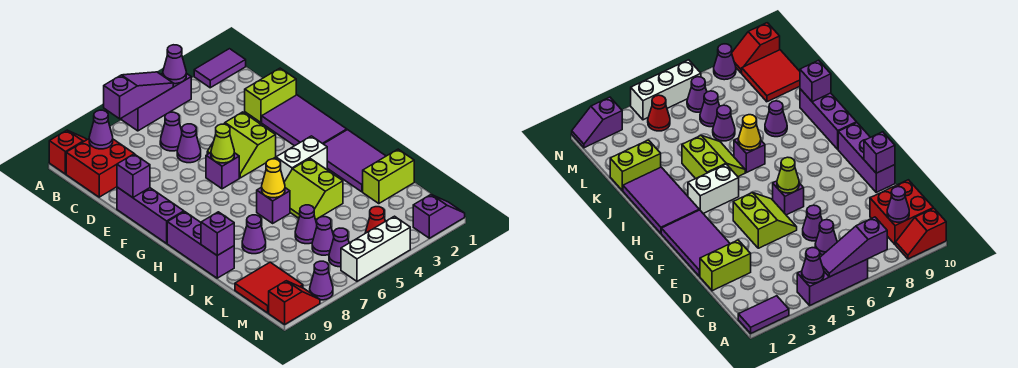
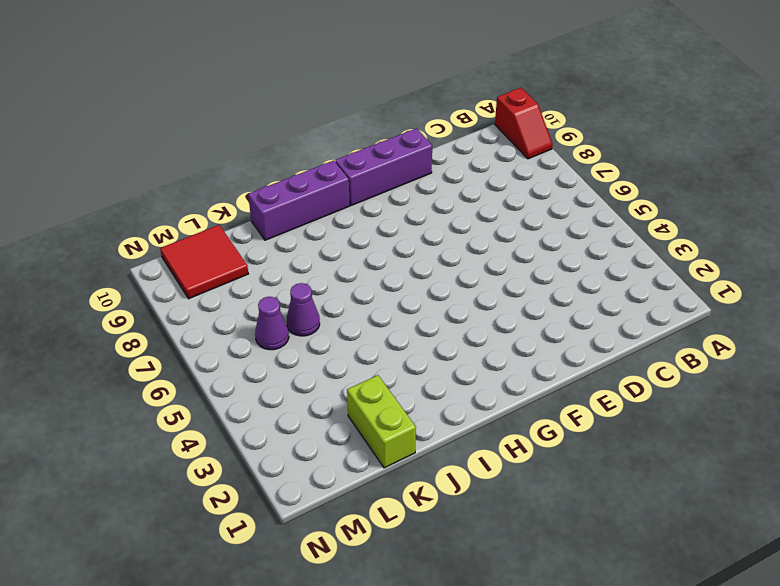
none -> purple tile A1:A2 level 1
none -> purple brick A4:A6 level 1
none -> red brick B9:C10 level 1
none -> purple cone C6 level 1

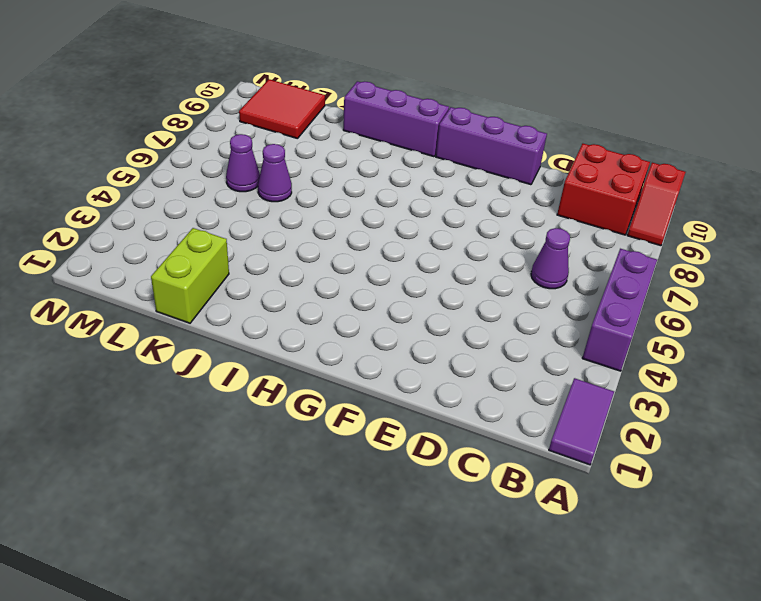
none -> lime brick D1:D2 level 1
none -> purple cone D6 level 1
none -> purple tile E1:G2 level 1
none -> lime slope E4:F5 level 1 top 4

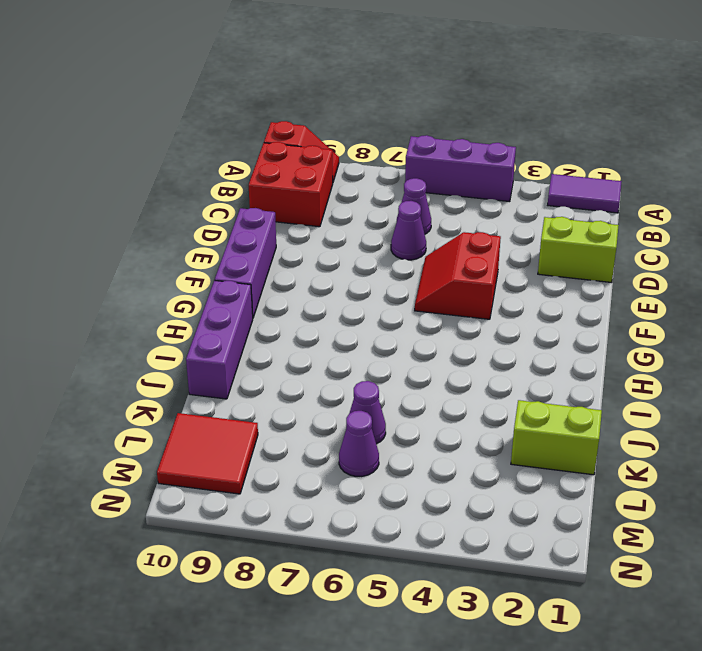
red slope E4:F5 level 1 top 4 -> lime slope E4:F5 level 1 top 4
none -> purple tile E1:G2 level 1
none -> purple brick F6 level 1
none -> purple tile H1:J2 level 1
none -> white brick H3:H4 level 1

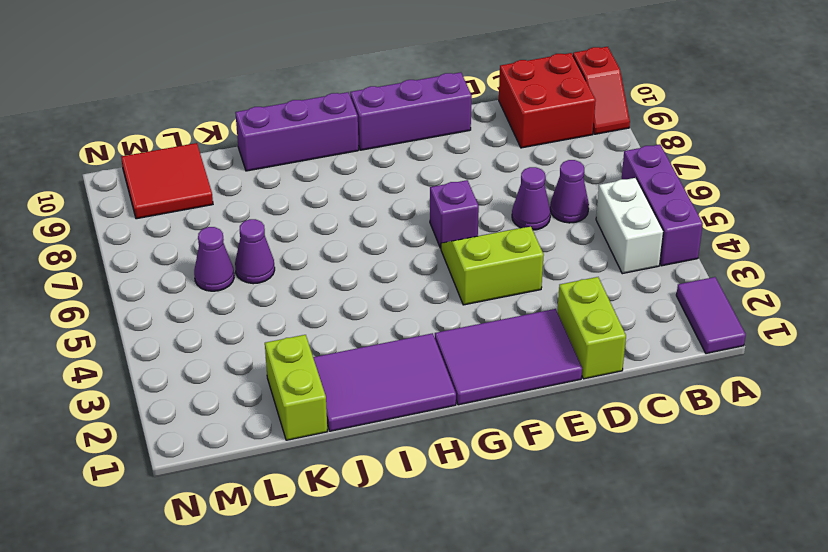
white brick B4:B5 level 1 -> white brick H3:H4 level 1
none -> lime slope I4:J5 level 1 top 4
none -> purple brick I6 level 1
none -> purple cone J8 level 1
none -> red cone M4 level 1

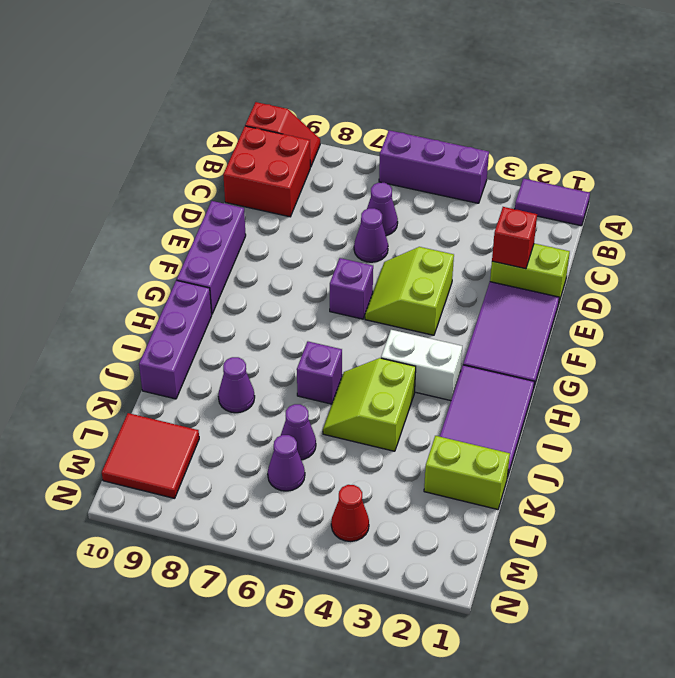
red brick D2 level 2 -> none
none -> purple cone M6 level 1
none -> purple slope N1:N2 level 1 top 2
none -> white brick N4:N6 level 1
none -> purple cone N8 level 1

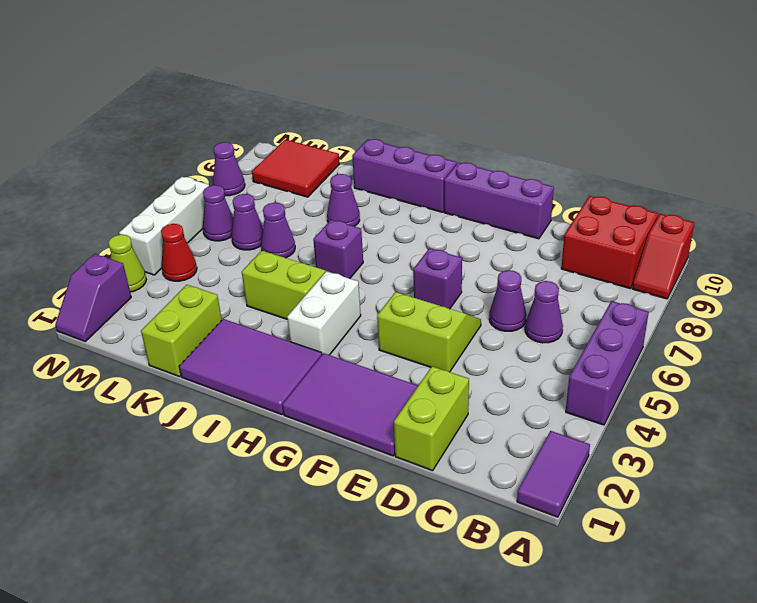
lime cone N3 level 1 -> lime cone F6 level 2
none -> red slope N9:N10 level 1 top 10
none -> purple cone A4 level 2
none -> purple slope A5:A7 level 2 top 7
none -> purple cone B9 level 2

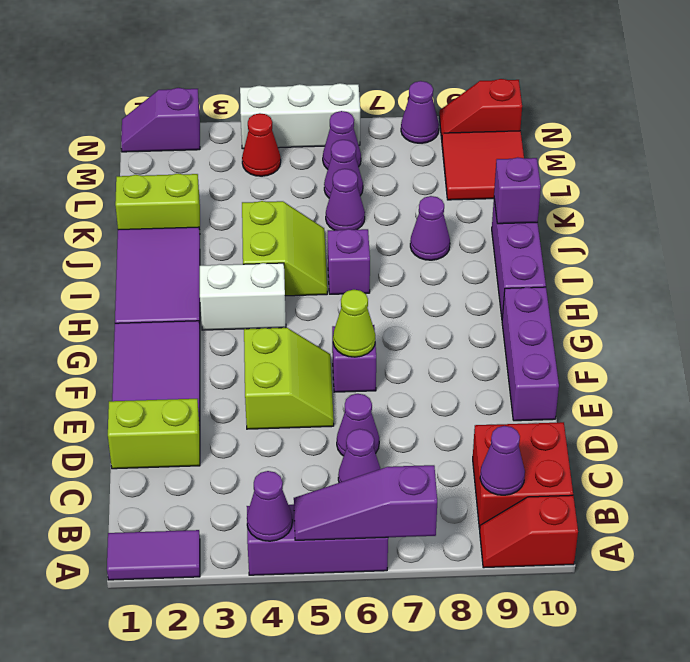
none -> purple brick E10 level 2
none -> yellow cone I6 level 2

